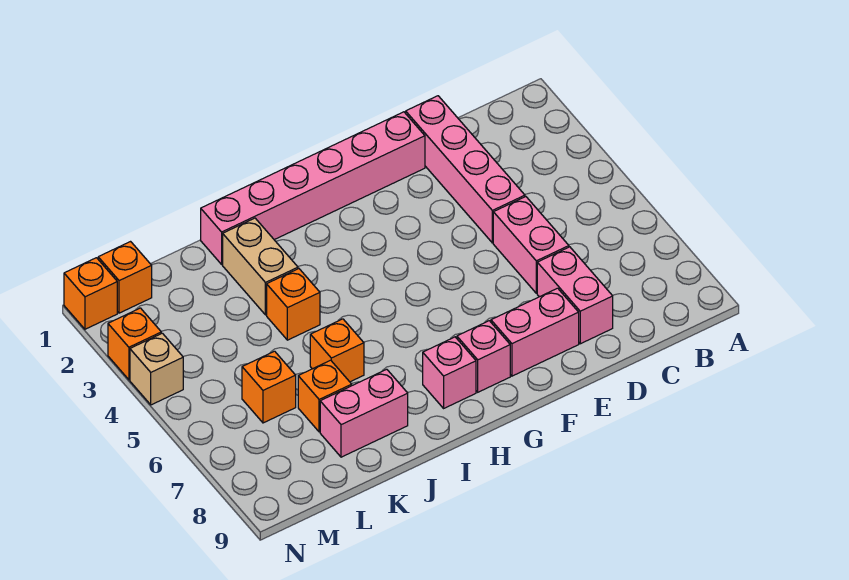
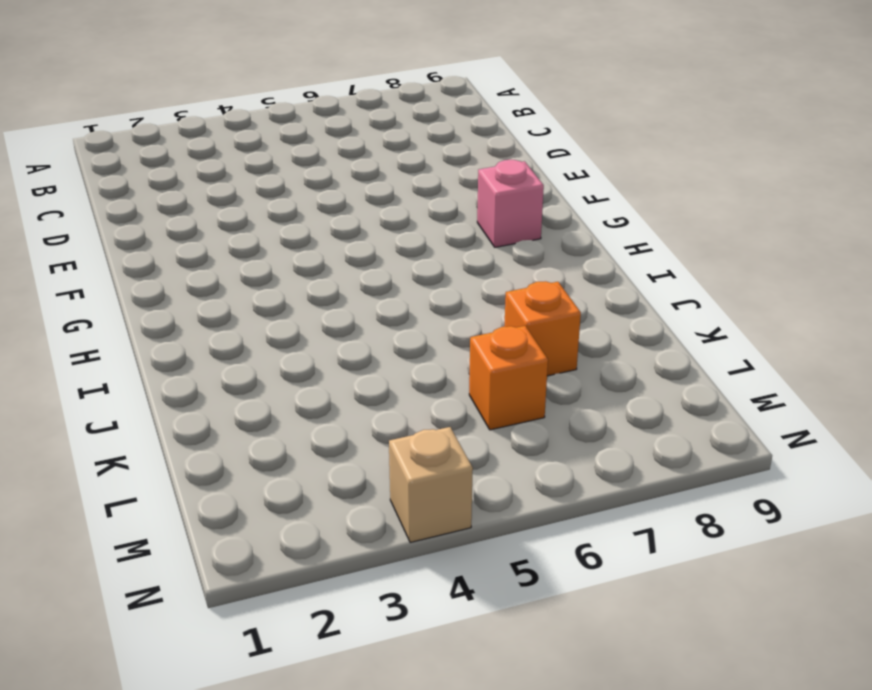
none -> pink brick D1:D4 level 1
none -> pink brick D5:D6 level 1
none -> pink brick D7:D8 level 1

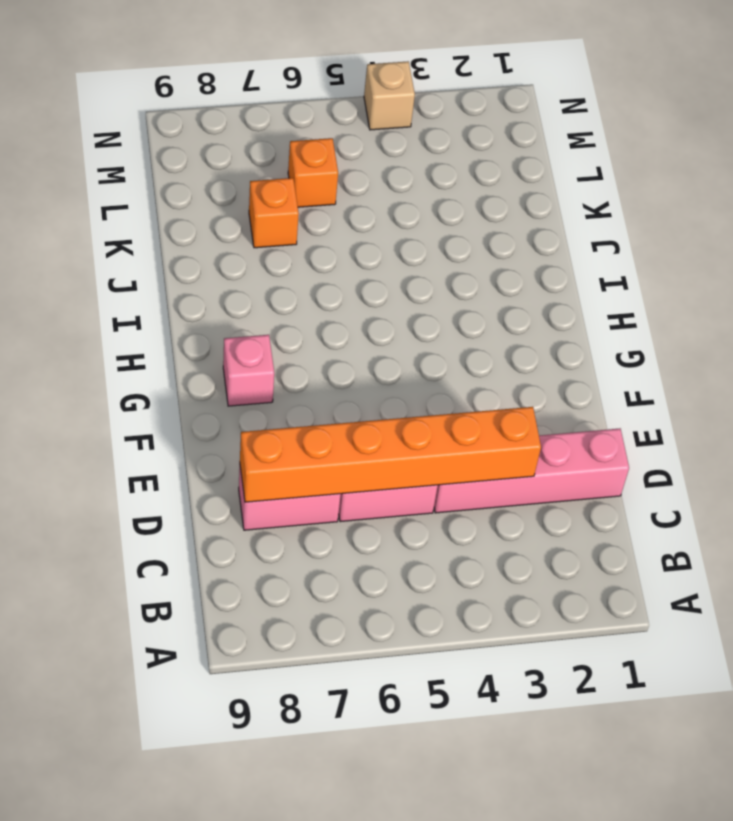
orange brick D3:D8 level 2 -> none
none -> pink brick E1:J1 level 1
none -> pink brick E8:F8 level 1
none -> pink brick H8 level 1

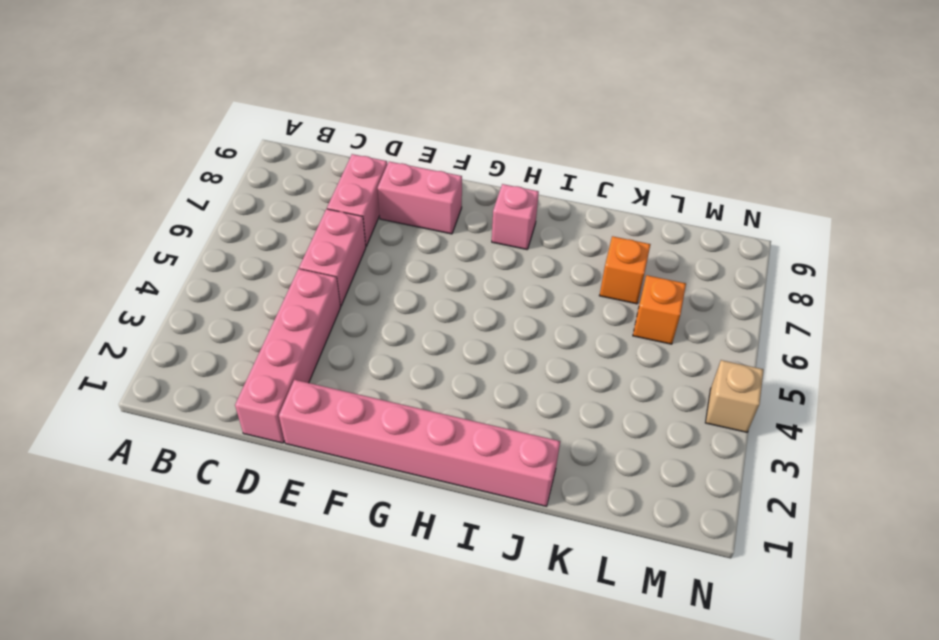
none -> pink brick G8 level 1
none -> tan brick J2:J3 level 1
none -> orange brick J4 level 1

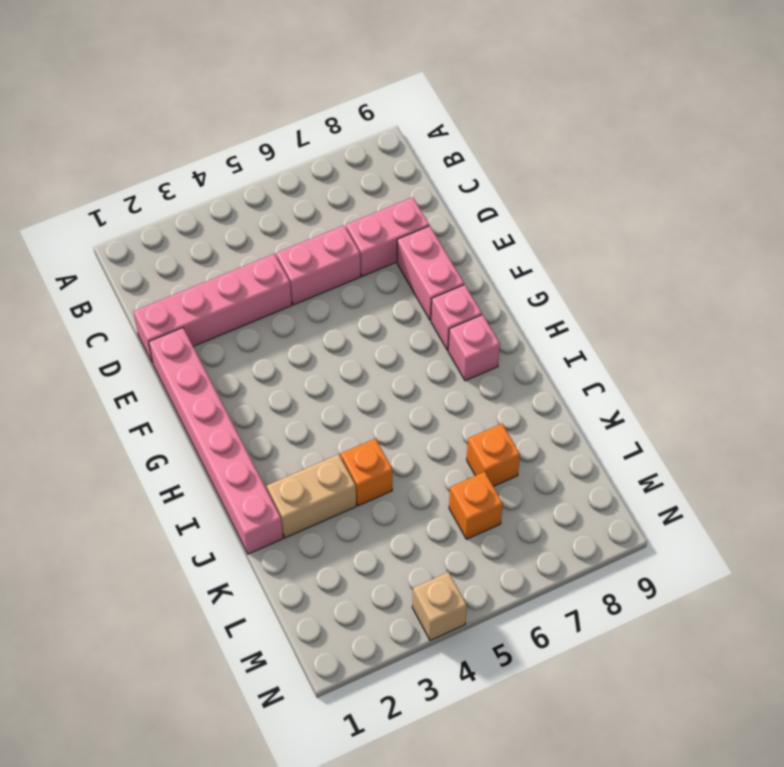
none -> orange brick J6 level 1
none -> pink brick J8:K8 level 1
none -> orange brick M1 level 1

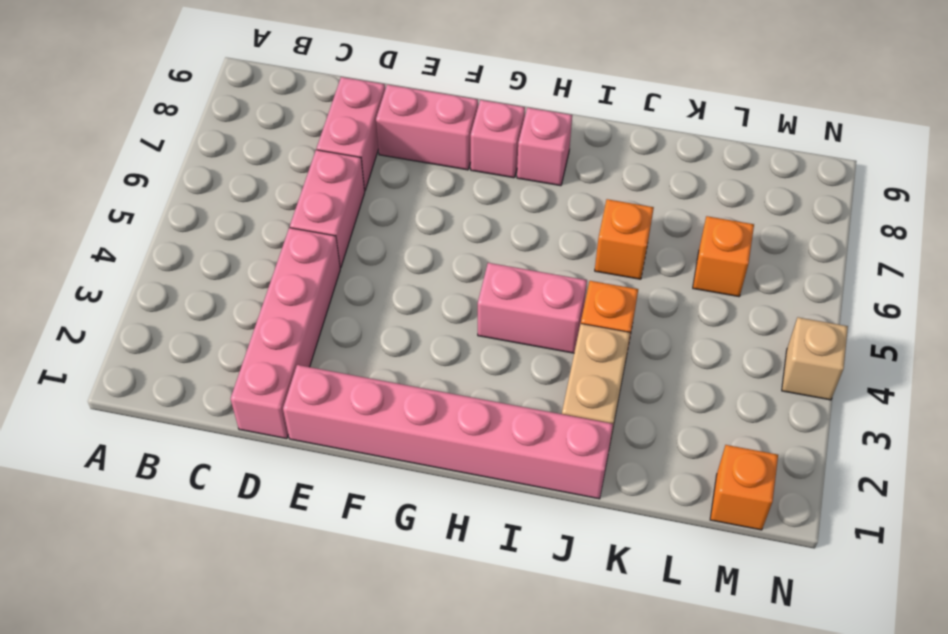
pink brick H4:I4 level 1 -> pink brick J8:K8 level 1
none -> orange brick K7 level 1
none -> orange brick N1 level 1
none -> orange brick N3 level 1

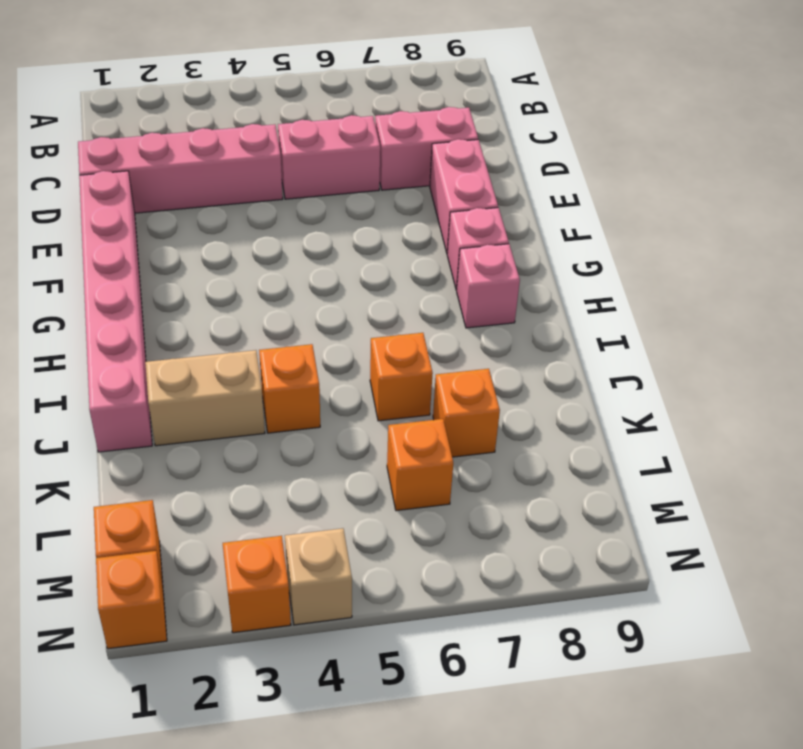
none -> pink brick J8:K8 level 1

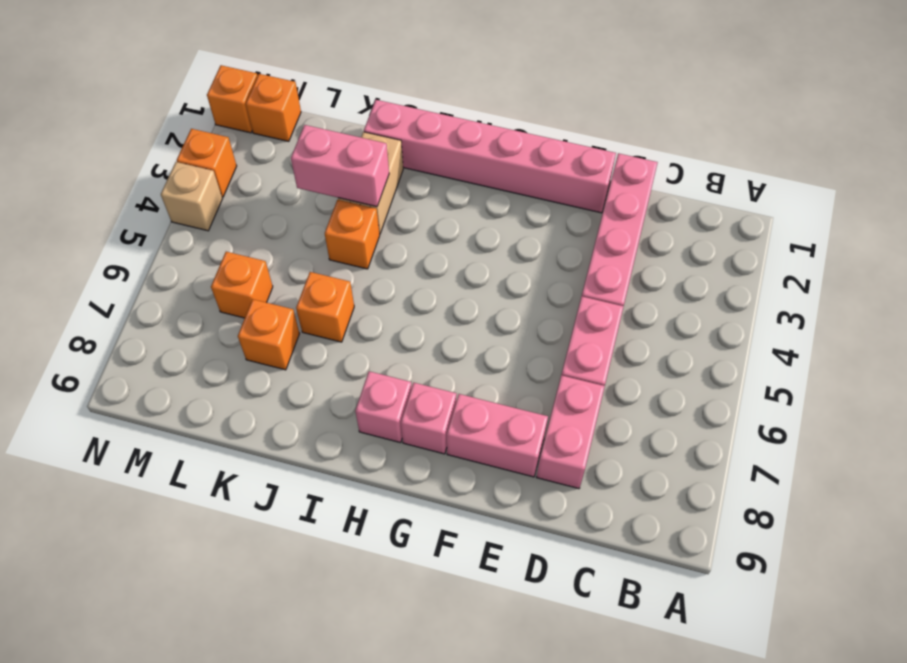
pink brick J3:K3 level 2 -> pink brick J8:K8 level 1

